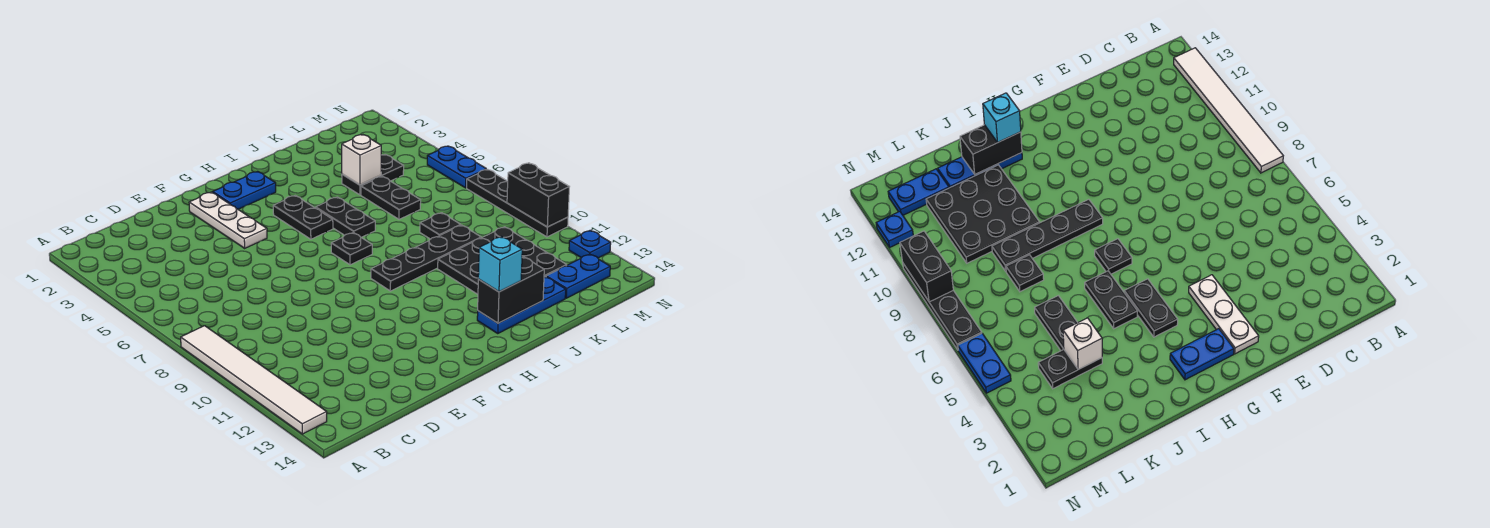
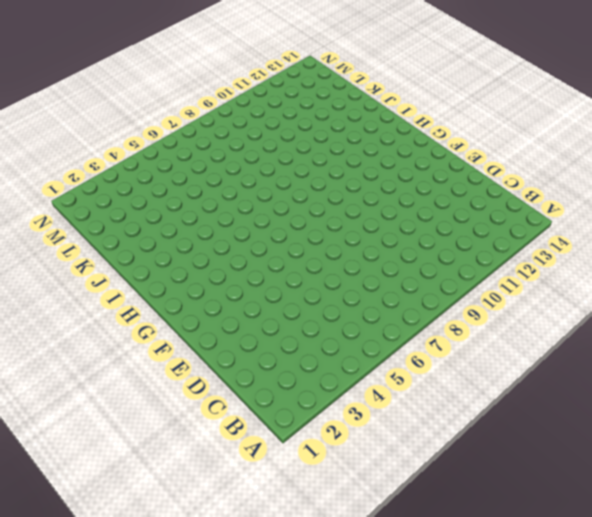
none -> white tile A8:A13 level 1
none -> white plate F2:F4 level 1
none -> blue plate G2:H2 level 1

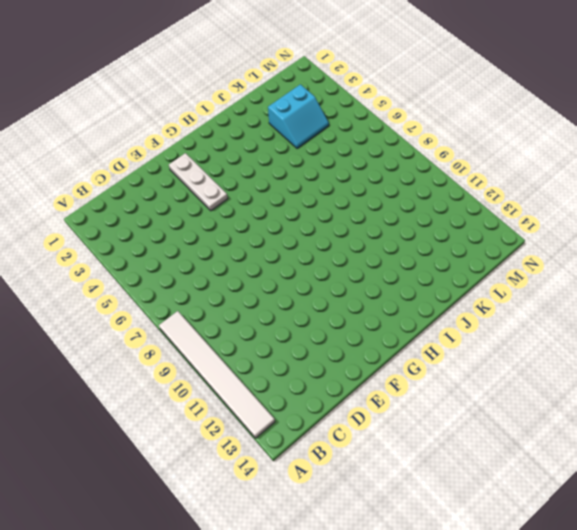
cyan slope K3:L4 level 1 top 3 -> black plate K4:L4 level 1
none -> blue plate G2:H2 level 1
none -> black plate H4:H5 level 1
none -> black plate H7 level 1

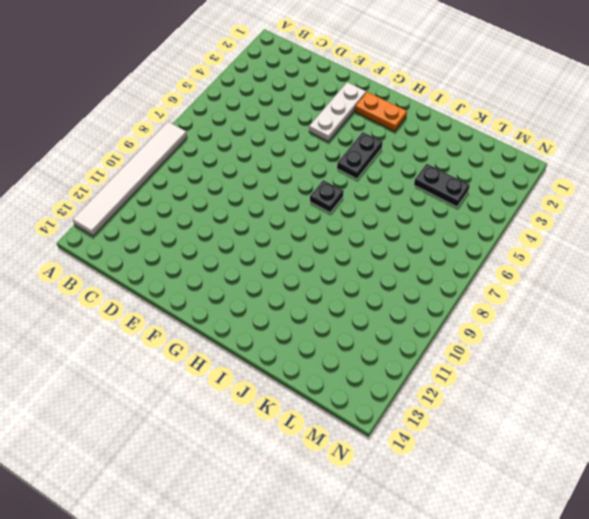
orange plate G2:H2 level 1 -> blue plate G2:H2 level 1
none -> black plate H9:K9 level 1
none -> black plate I5:I6 level 1
none -> blue plate I13:K13 level 1

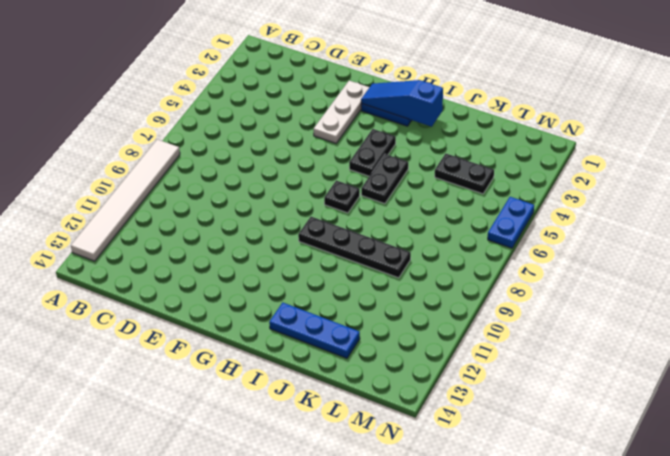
blue slope G2:I2 level 2 top I -> none
none -> black plate J10:L12 level 1
none -> black plate K5:K6 level 1
none -> black plate K8 level 1

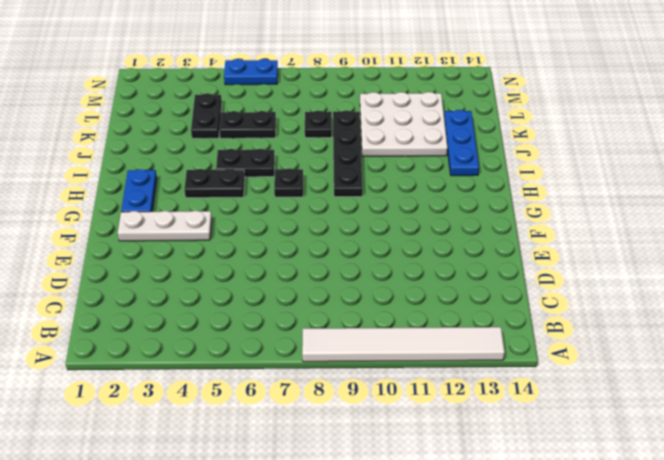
white plate J10:L12 level 1 -> black plate J10:L12 level 1
none -> blue plate L13:M13 level 1
none -> black plate N7:N10 level 1
none -> blue plate N12 level 1

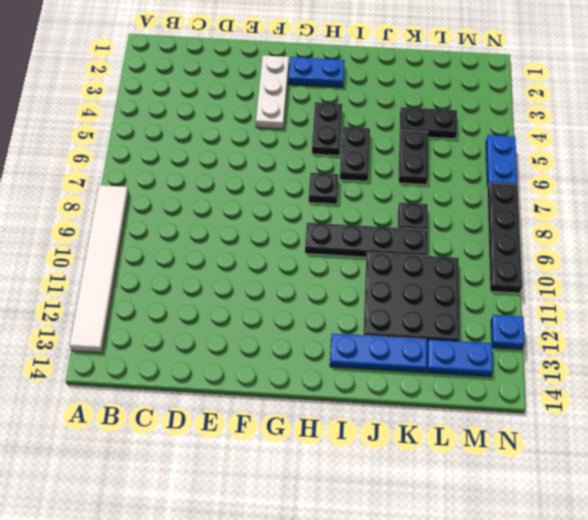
none -> black brick I13:J13 level 2
none -> white brick K4 level 2
none -> black brick N9:N10 level 2

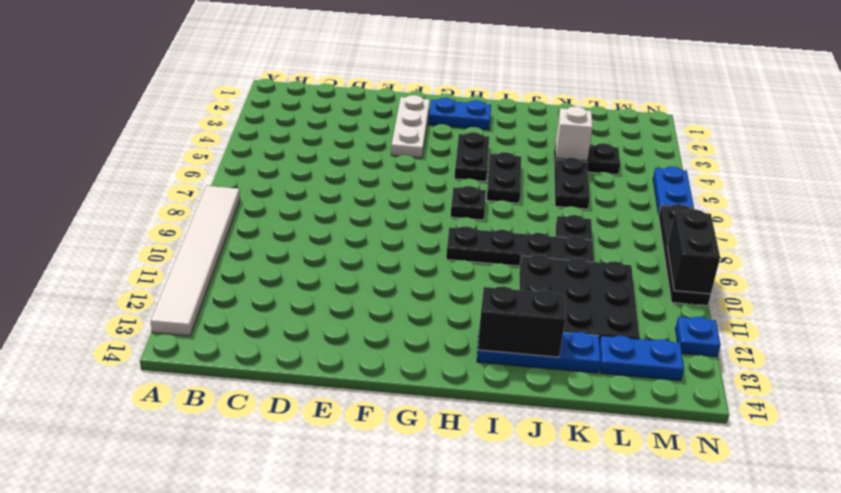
none -> cyan brick I13 level 3

